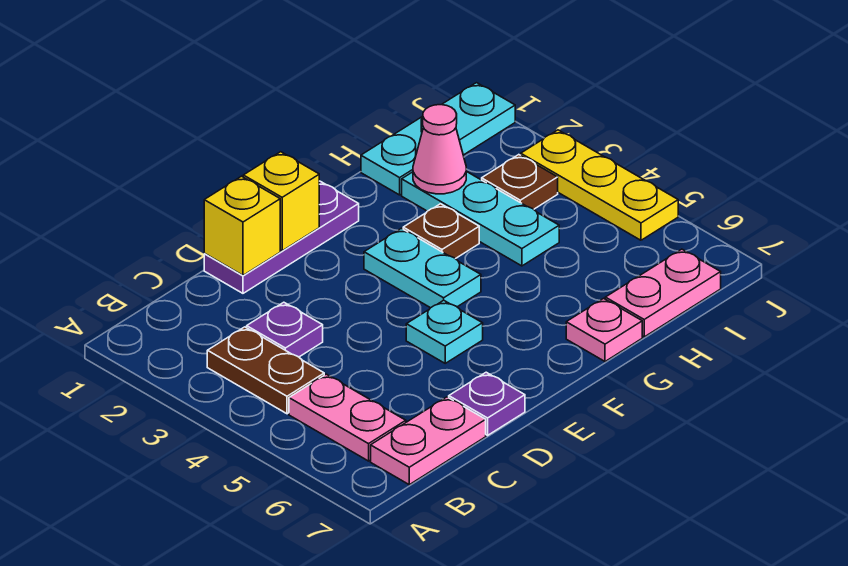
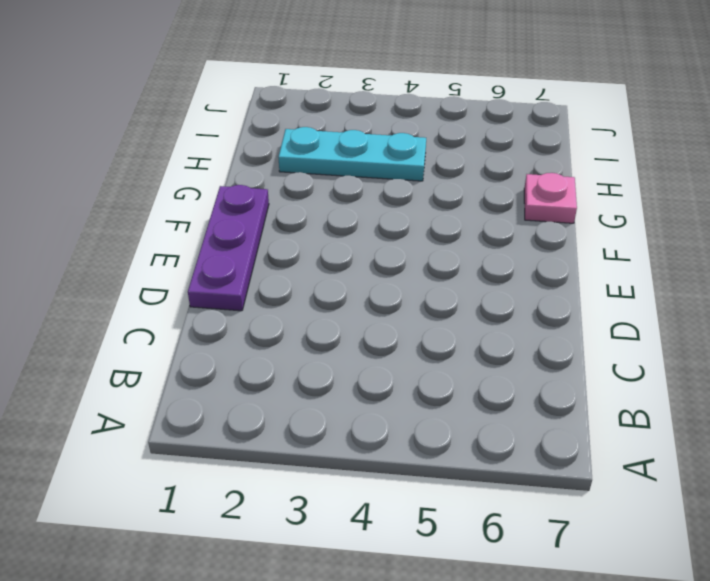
none -> brown plate B3:B4 level 1
none -> pink plate B5:B6 level 1
none -> pink plate B7:C7 level 1

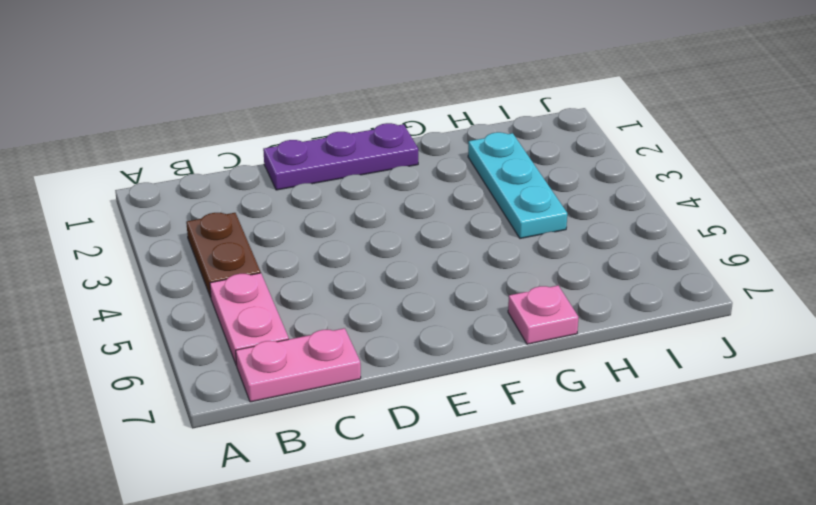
none -> purple plate C3 level 1
none -> purple plate D7 level 1
none -> cyan plate E5 level 1

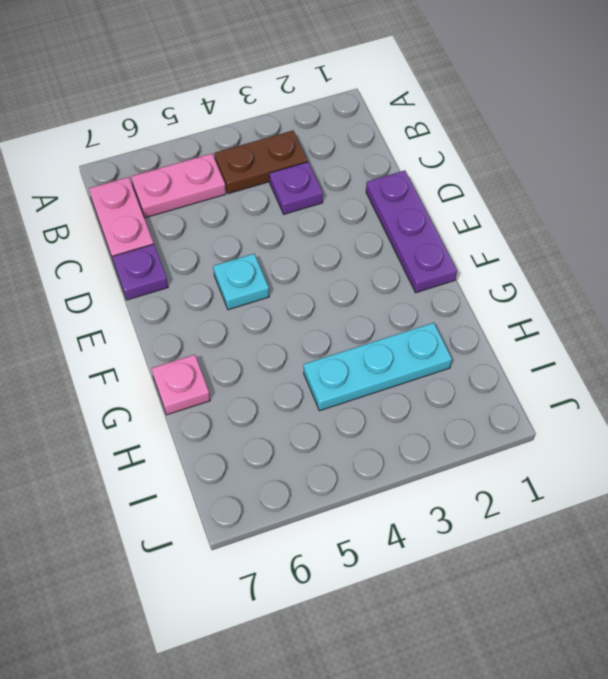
none -> cyan plate F3:F4 level 1
none -> brown plate G3 level 1
none -> cyan plate H1:J1 level 1

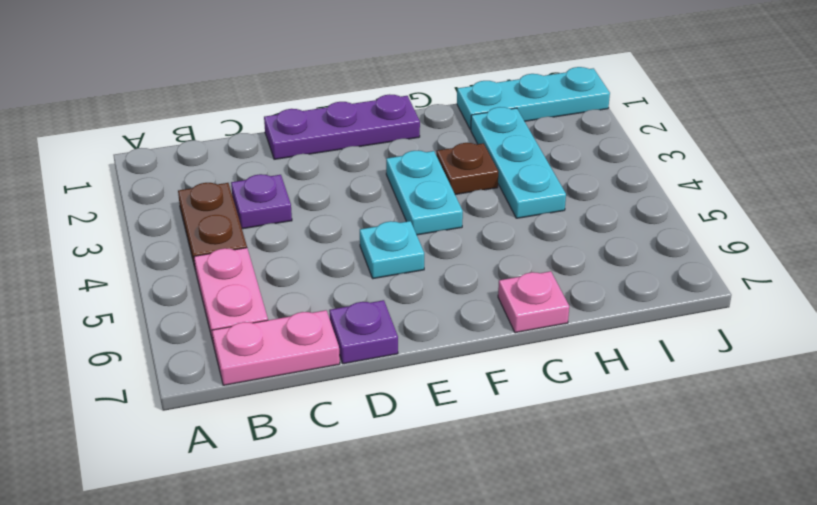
none -> pink plate H7:I7 level 1
none -> brown plate I3 level 1
none -> yellow plate J3:J5 level 1

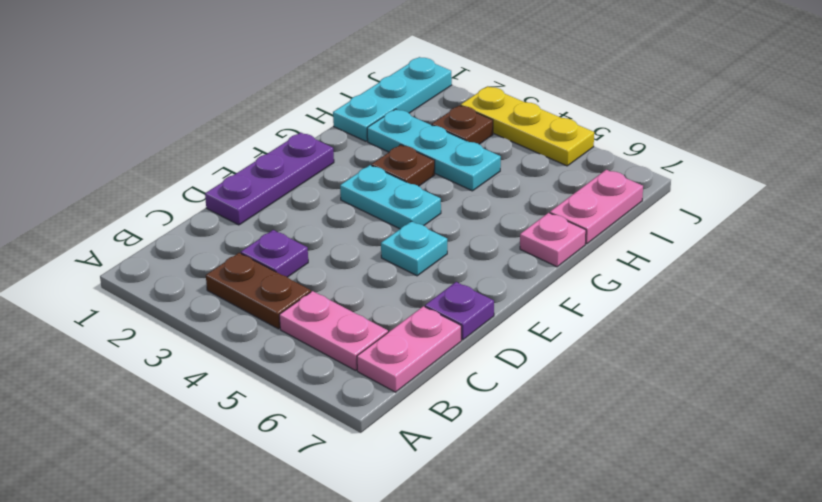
none -> yellow brick D1 level 2
none -> yellow brick E1 level 2
none -> pink cone H2 level 2

